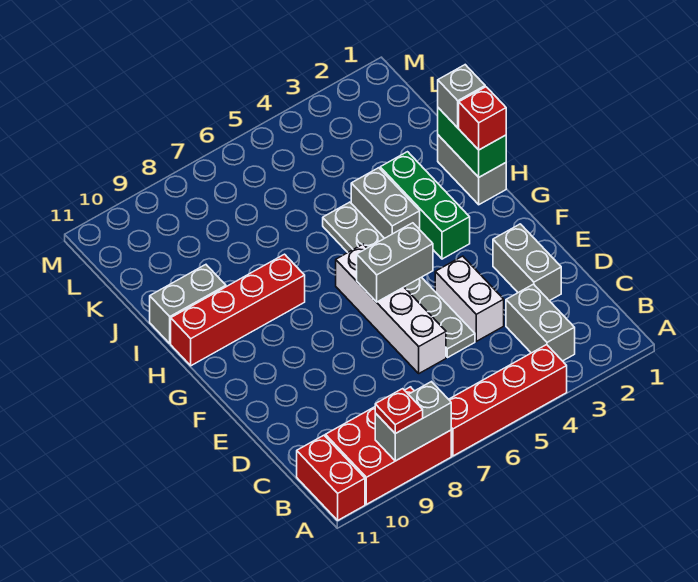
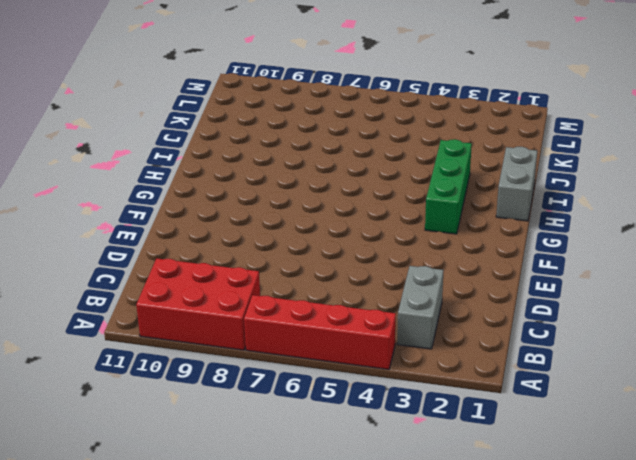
none -> red brick A11:B11 level 1
none -> grey brick D2:E2 level 1
none -> white brick D4:E4 level 1

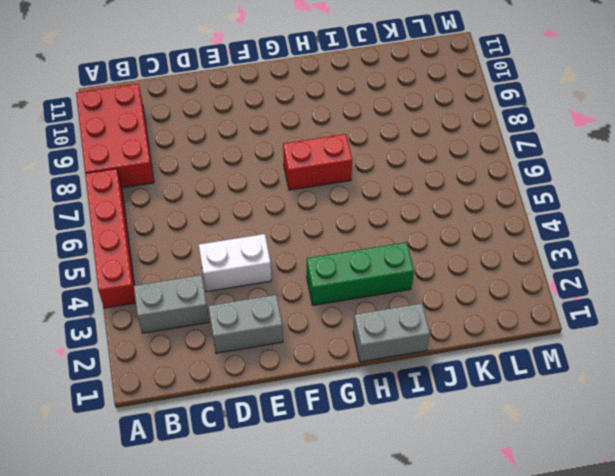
red brick G7:H7 level 1 -> red brick A11:B11 level 1
none -> grey plate D5:I5 level 1
none -> white brick D6:G6 level 1
none -> grey brick H4:I4 level 1

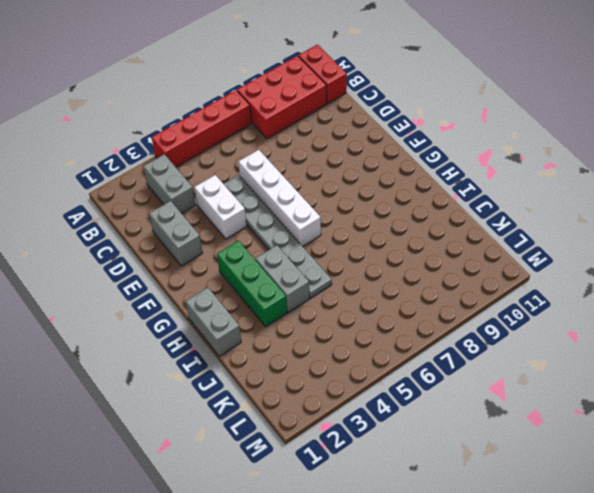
none -> red brick H8:H11 level 1
none -> grey brick I10:I11 level 1
none -> grey brick A8:A9 level 2

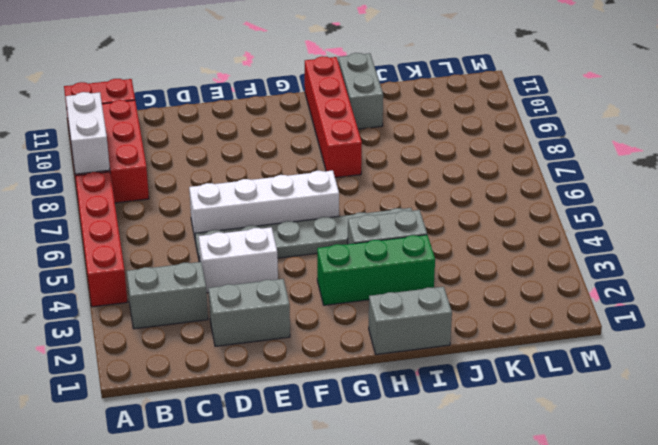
white brick A8:A9 level 2 -> grey brick A8:A9 level 2
none -> grey brick F5:F6 level 2
none -> green brick H1:I1 level 2
none -> red plate A9 level 3

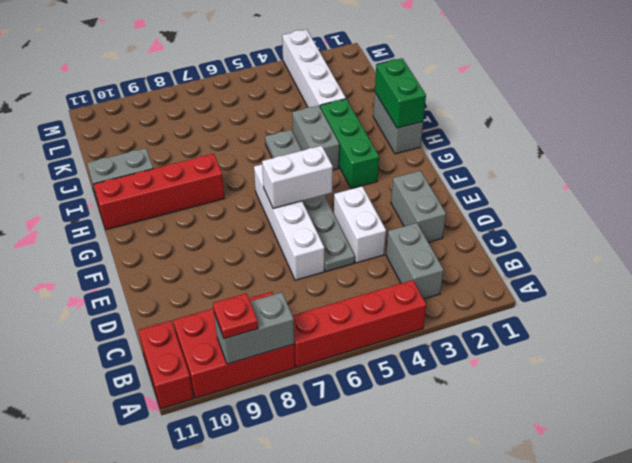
white brick F5:F6 level 2 -> grey brick F5:F6 level 2
white brick J3:M3 level 1 -> none
none -> red brick H1 level 3
none -> grey brick I1 level 3

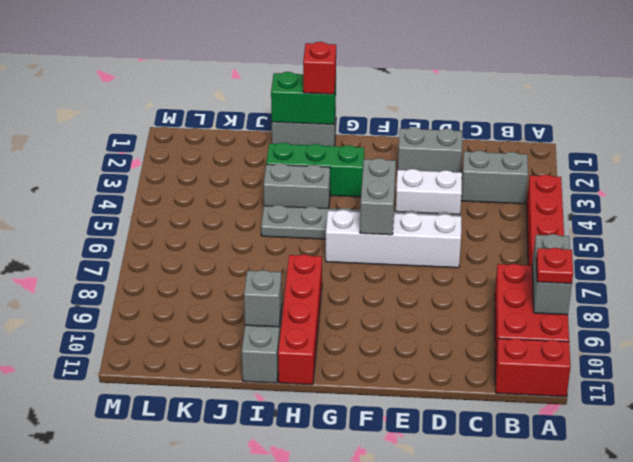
grey brick I10 level 2 -> grey brick I1 level 3

